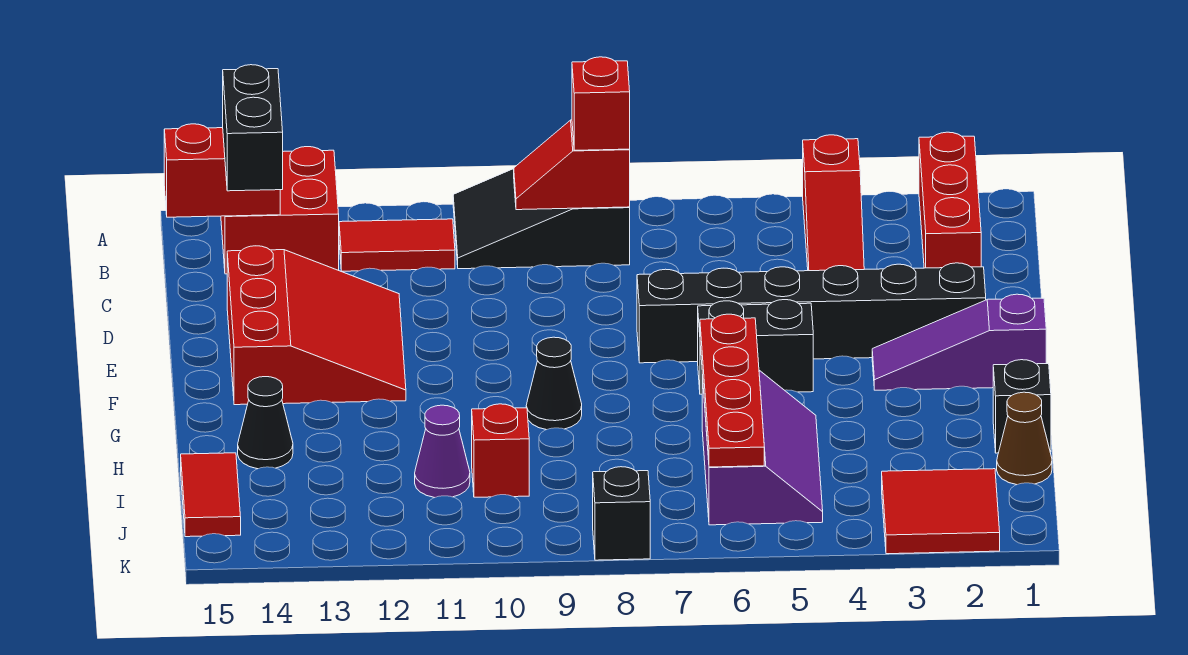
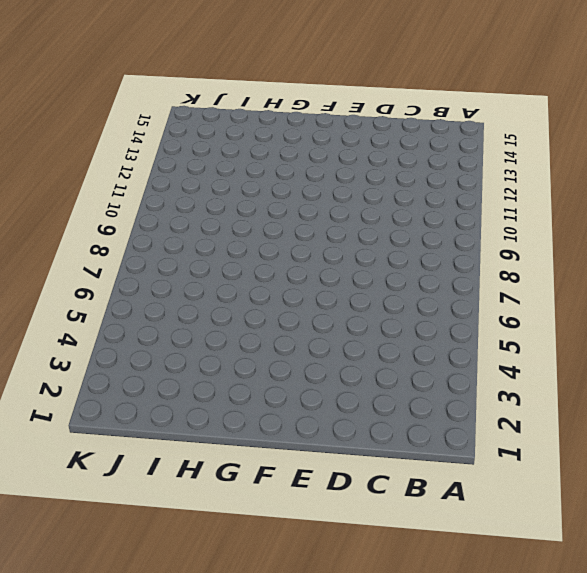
none -> red brick A2:C2 level 1
none -> red slope A4:C4 level 1 top A
none -> black slope A8:B10 level 1 top 8

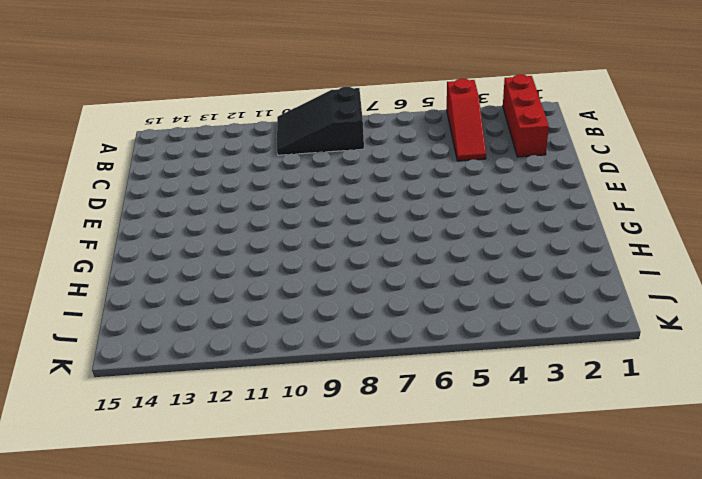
none -> red brick A13:B14 level 1
none -> red tile B11:B12 level 1
none -> red slope D12:F14 level 1 top 14

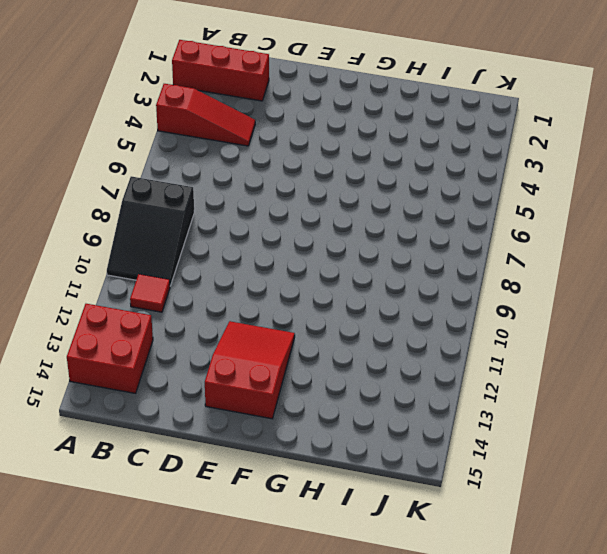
red tile B11 level 1 -> red tile B11:B12 level 1
red slope E12:F14 level 1 top 14 -> red slope D12:F14 level 1 top 14
none -> black brick E2:E7 level 1
none -> purple slope F1:F3 level 1 top 1
none -> black brick F5:F6 level 1

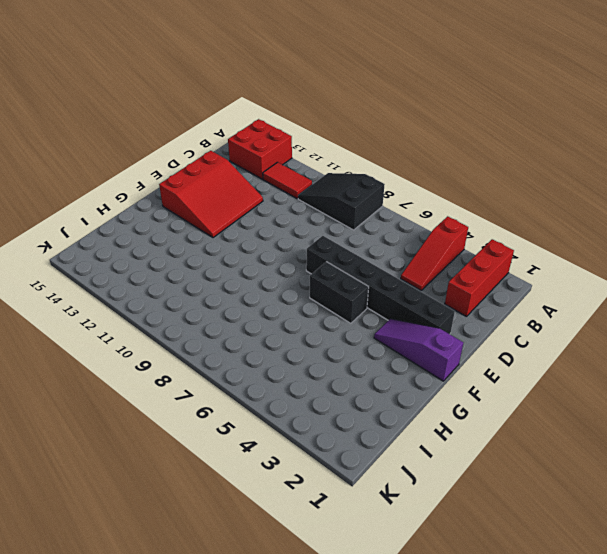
none -> black cone G9 level 1
none -> black brick H1 level 1
none -> purple slope H5:J6 level 1 top 6

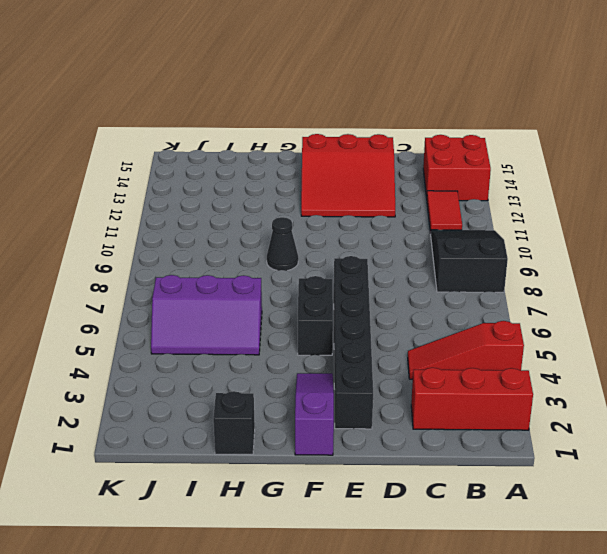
none -> black cone H14 level 1
none -> brown cone I1 level 1
none -> red brick I10 level 1

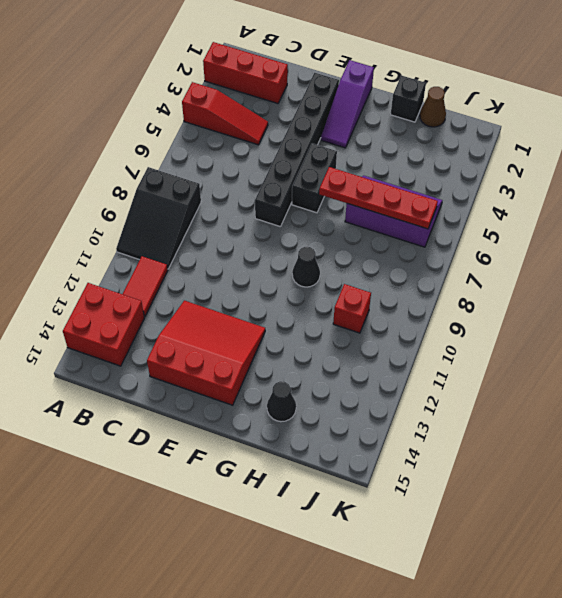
none -> purple cone I11 level 1
none -> red tile I15:J15 level 1
none -> red tile J2:K3 level 1

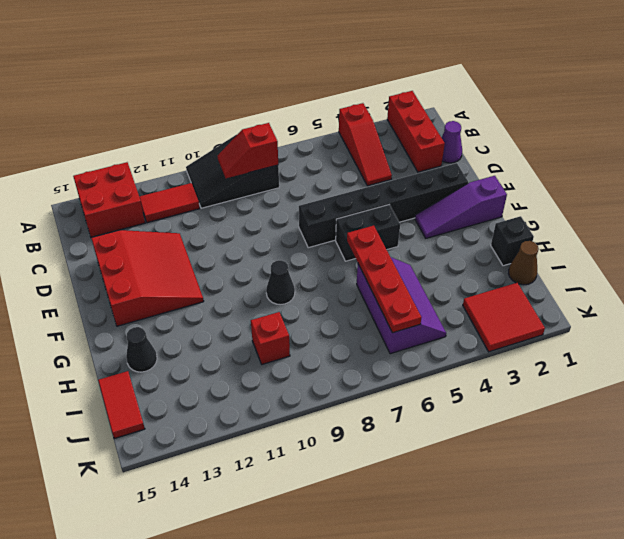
purple cone C1 level 1 -> purple cone I11 level 1
none -> black brick K8 level 1
none -> red brick B14:B15 level 2
none -> red brick B8 level 3

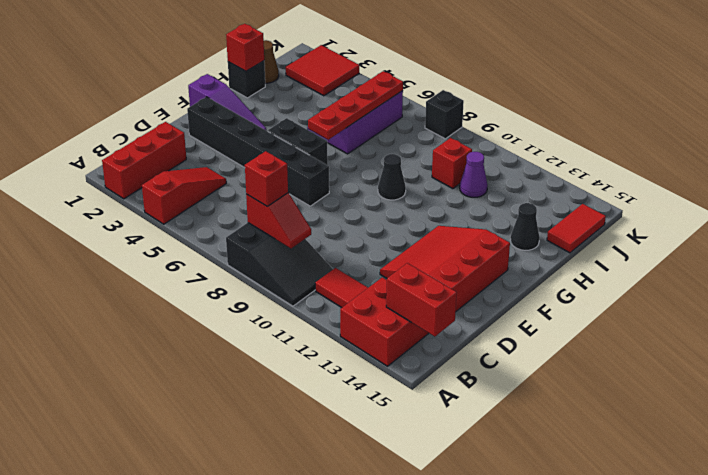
red brick H1 level 2 -> none
none -> black brick B14:C14 level 3

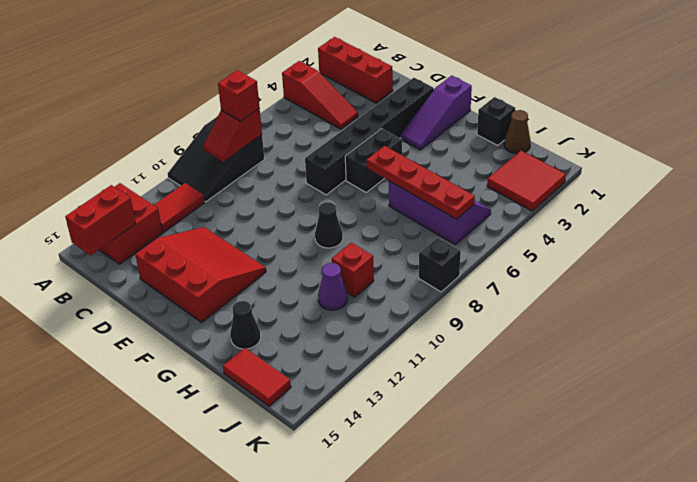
none -> black brick B14:C14 level 3

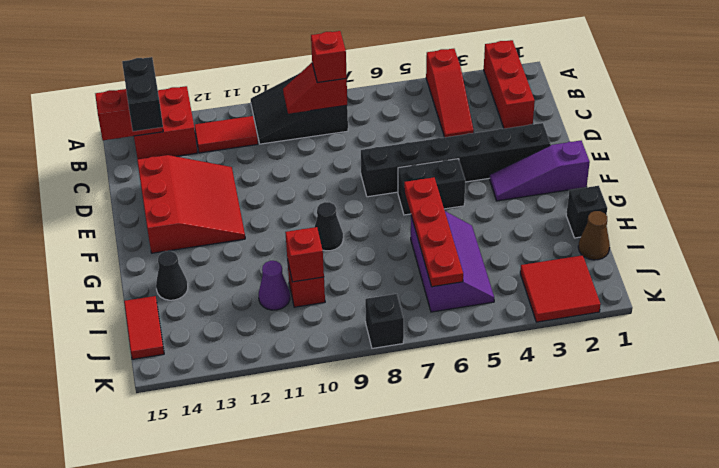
red brick I10 level 2 -> none

